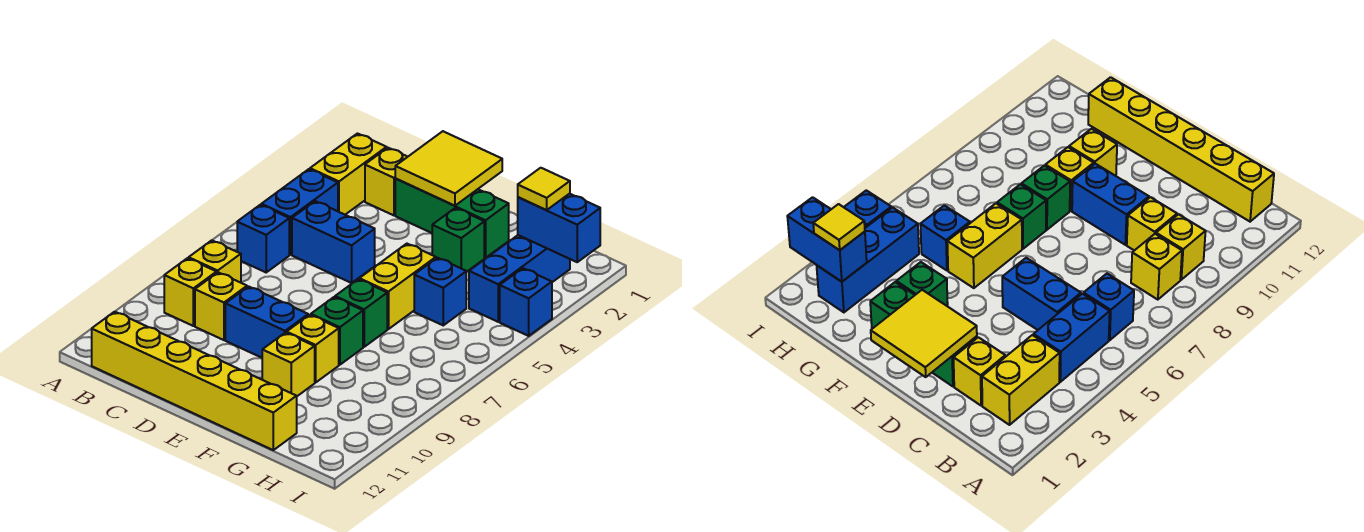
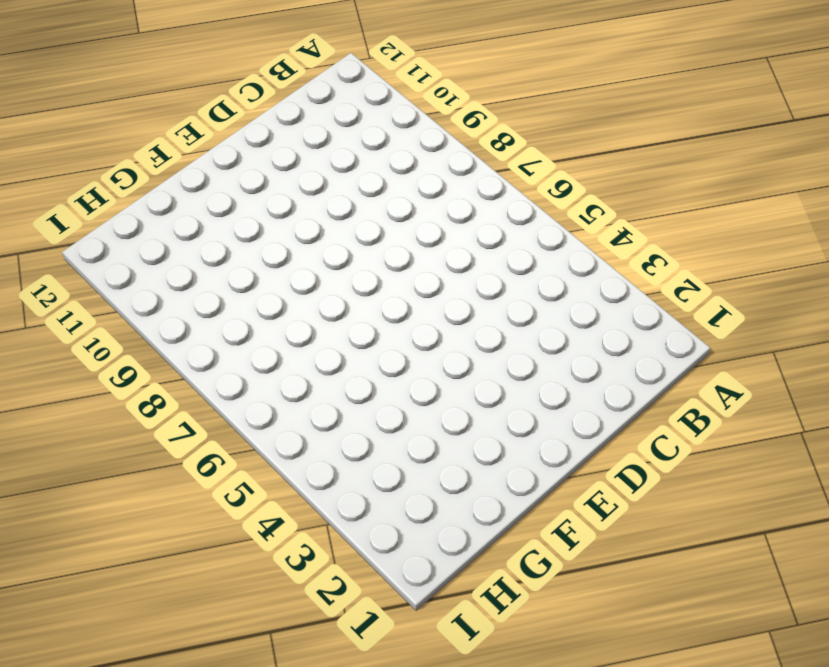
none -> yellow brick B2:B3 level 1
none -> blue brick B4:B5 level 1
none -> blue brick B6 level 1

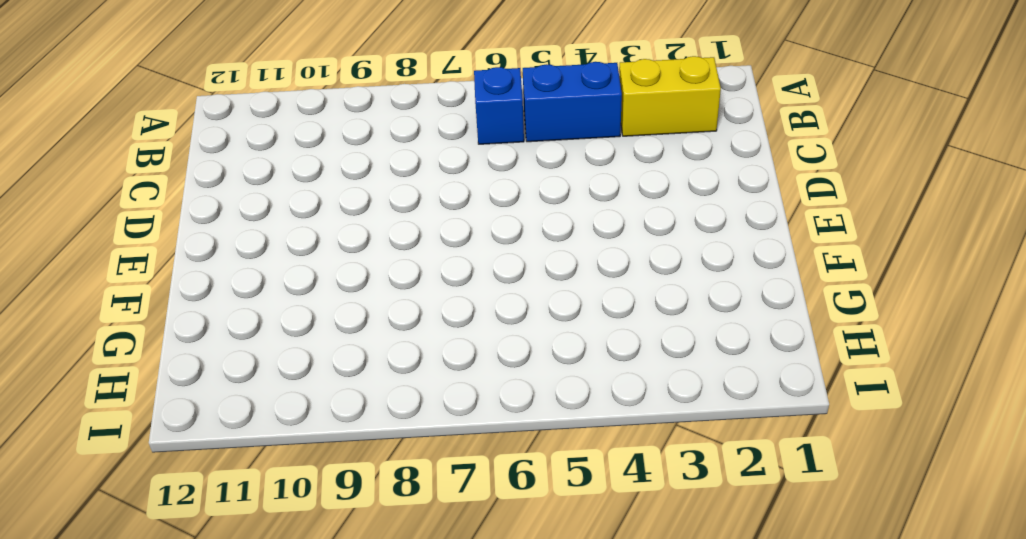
none -> yellow brick B8 level 1
none -> yellow brick B9 level 1
none -> yellow brick B12:G12 level 1

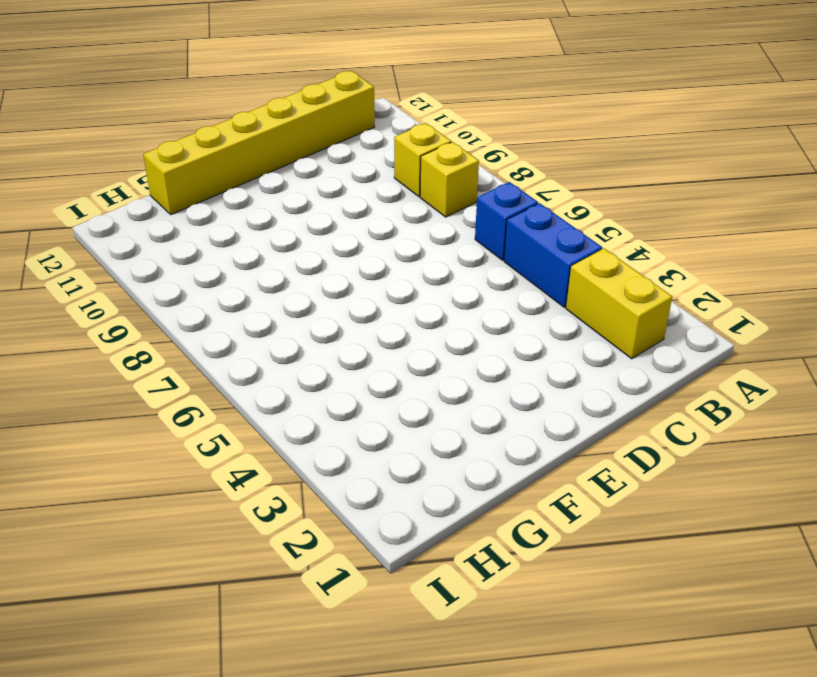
none -> yellow brick C2 level 1
none -> blue brick C5:D5 level 1
none -> yellow brick C9 level 1

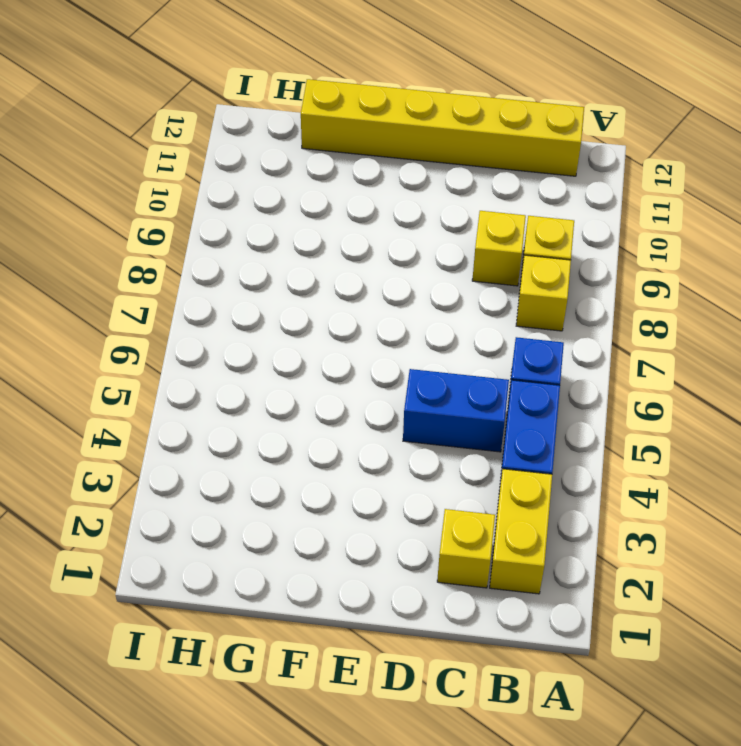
none -> green brick D2:F2 level 1
none -> blue brick D9:E9 level 1
none -> green brick F3 level 1

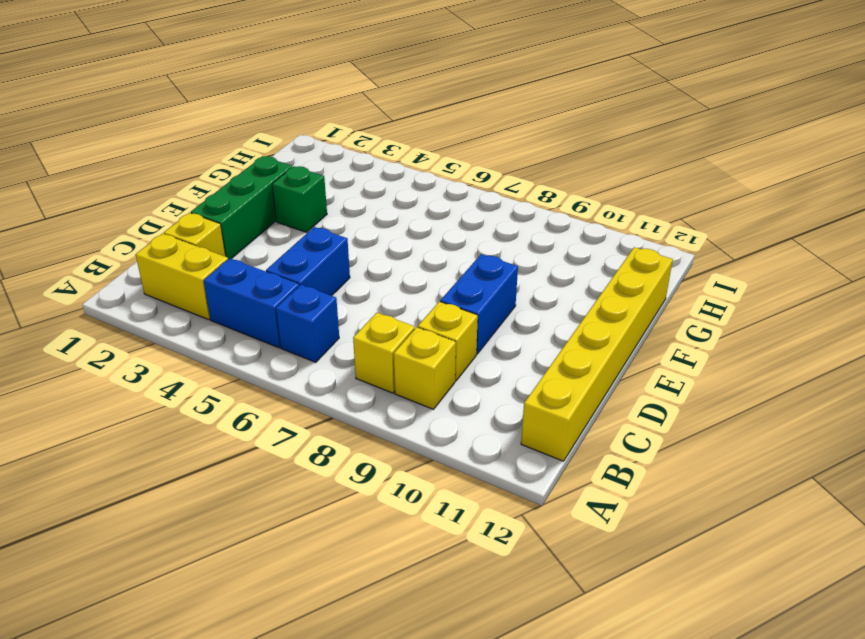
none -> yellow brick F5:F6 level 1
none -> green brick F7 level 1
none -> green brick F8 level 1

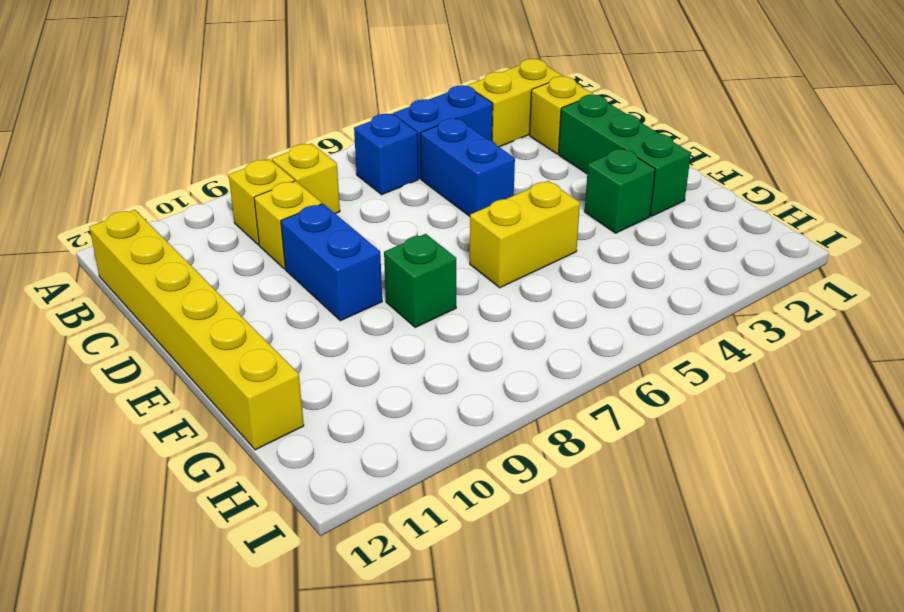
none -> green brick F7 level 1
none -> yellow brick F9 level 1
none -> yellow brick F10 level 1

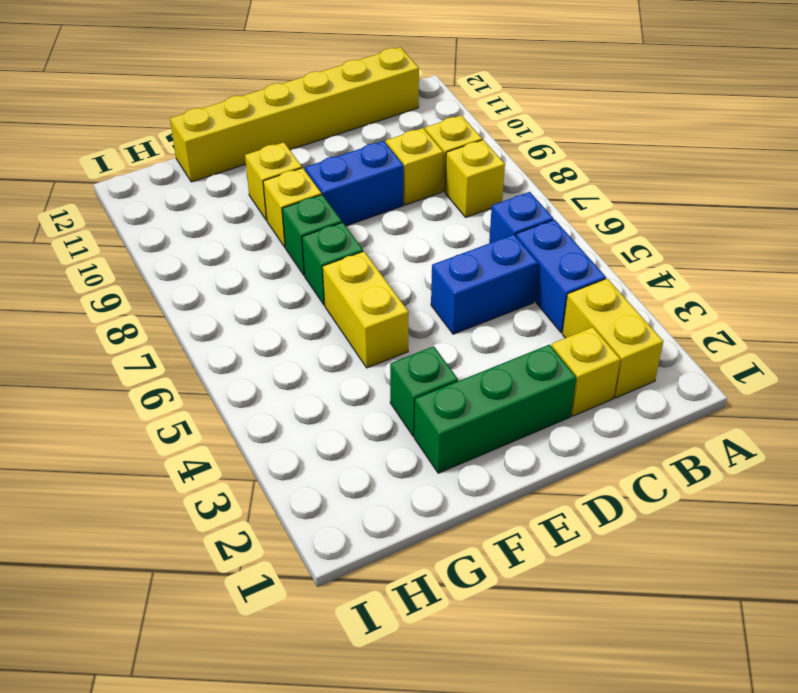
none -> blue brick G5 level 1
none -> blue brick H2:H4 level 1
none -> blue brick I4 level 1

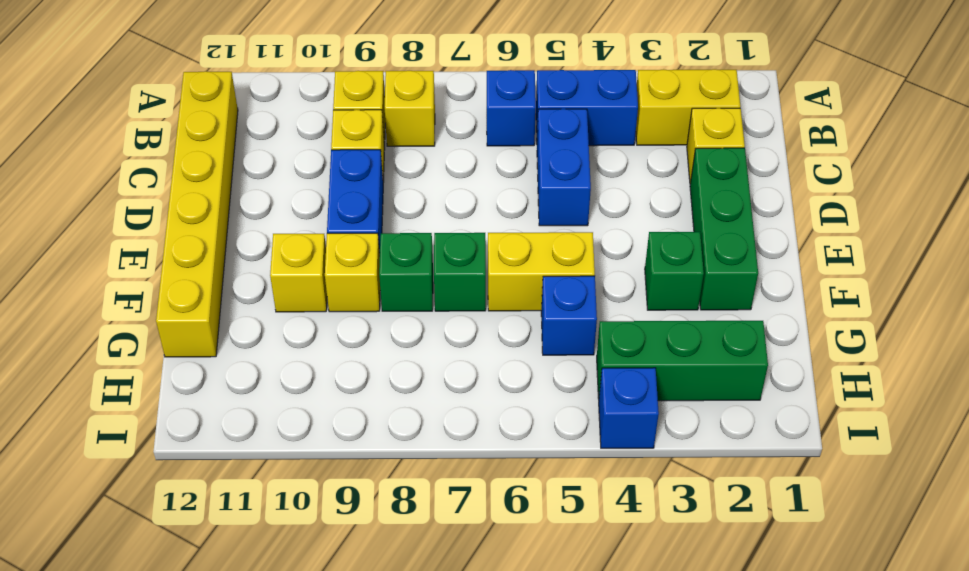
green brick H2:H4 level 1 -> blue brick H2:H4 level 1
none -> yellow tile D1:E2 level 2
none -> blue brick H2:I2 level 2
none -> yellow tile H2 level 3

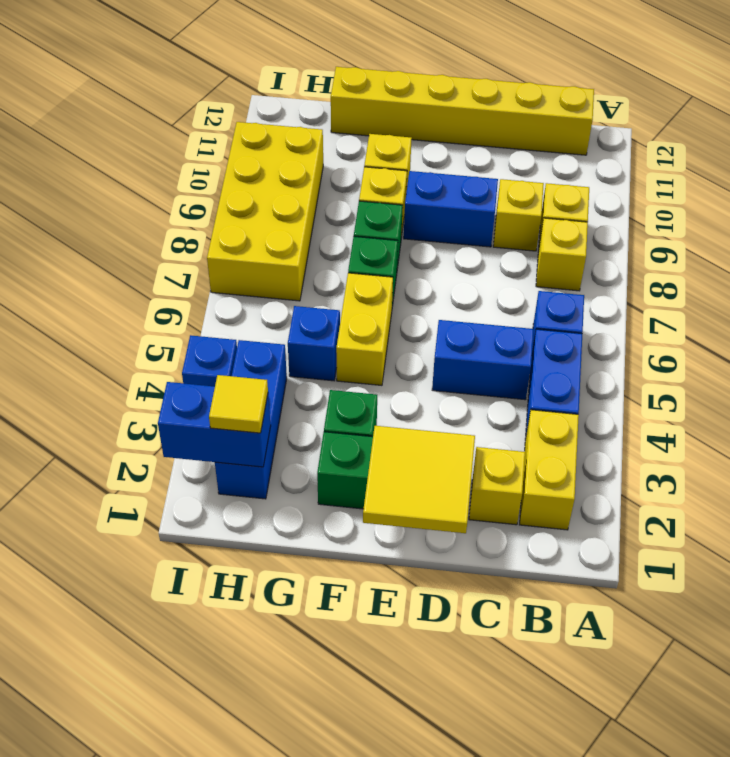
yellow brick H7:I10 level 1 -> none

